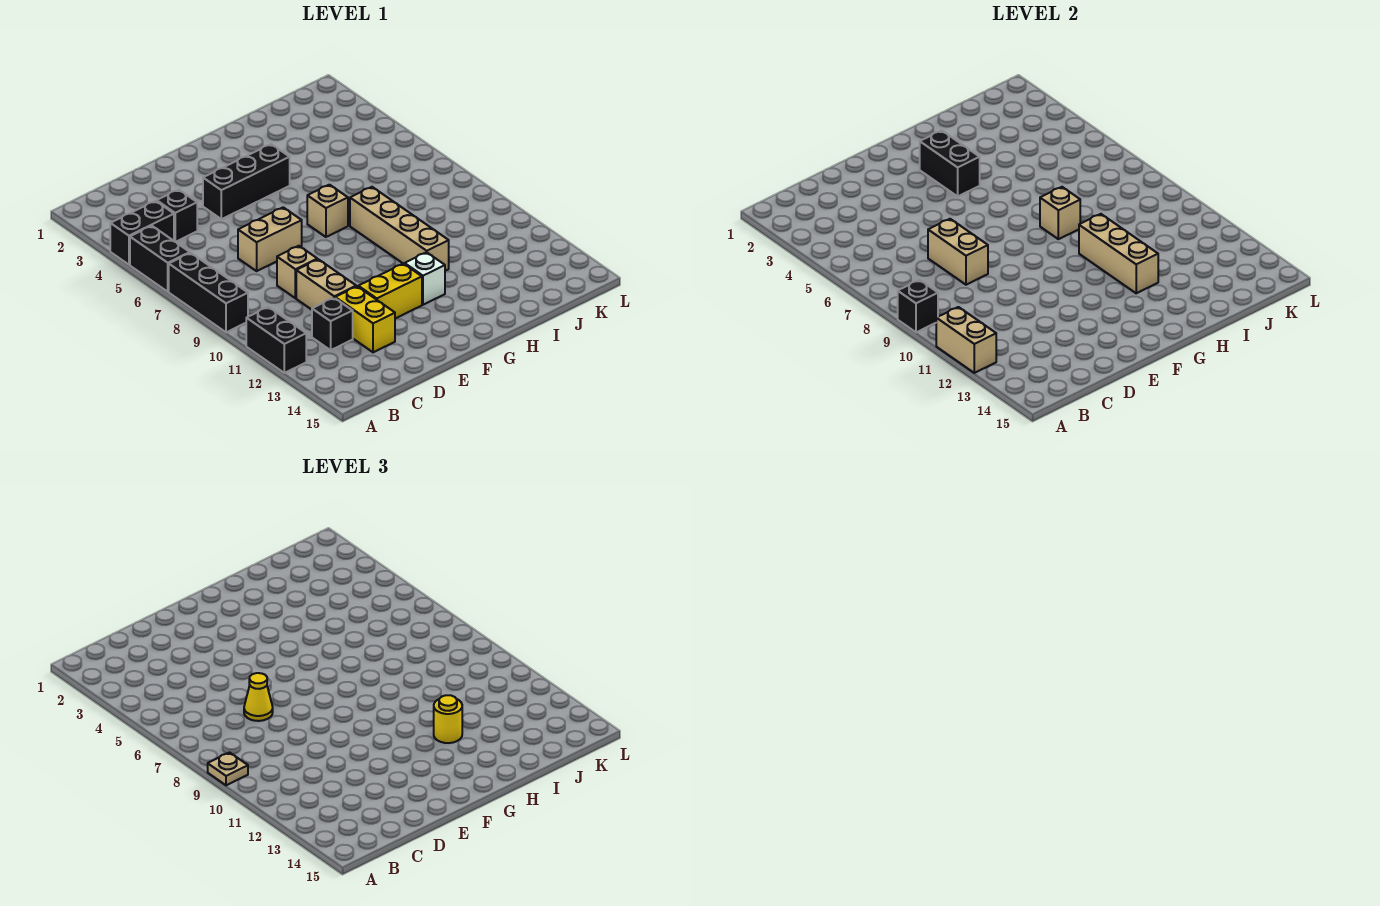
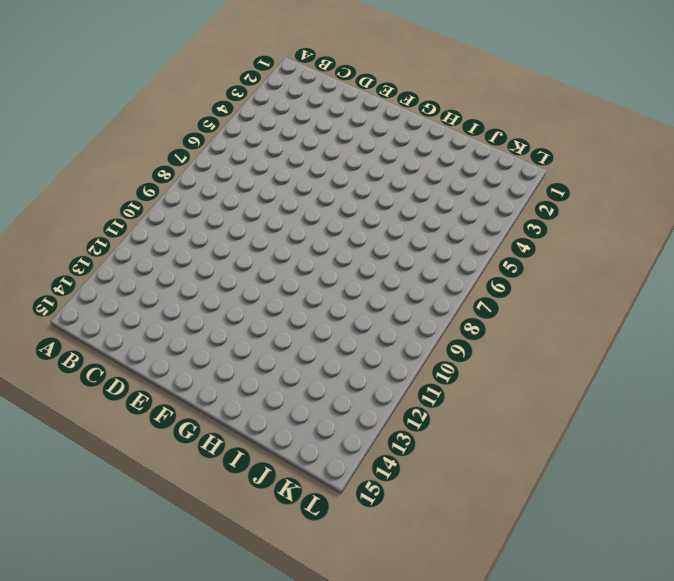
none -> black brick A4:B4 level 1
none -> black brick A5:A6 level 1
none -> black brick A7:A9 level 1

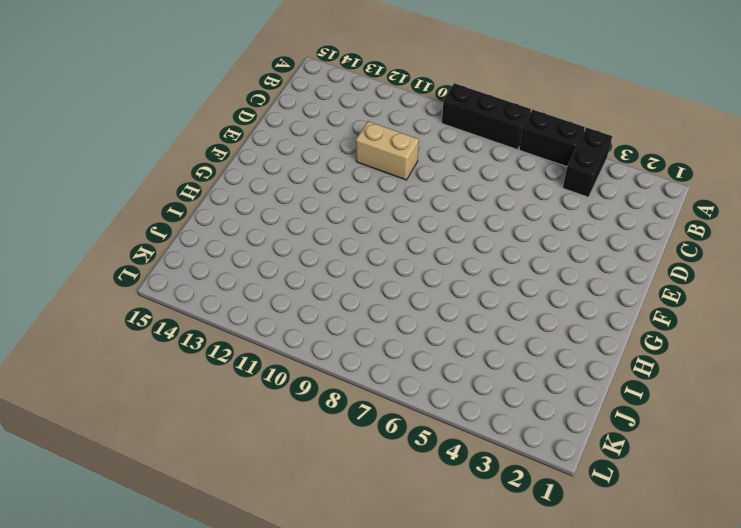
none -> black brick A11:A12 level 1
none -> black brick C4 level 1
none -> black brick C12 level 1

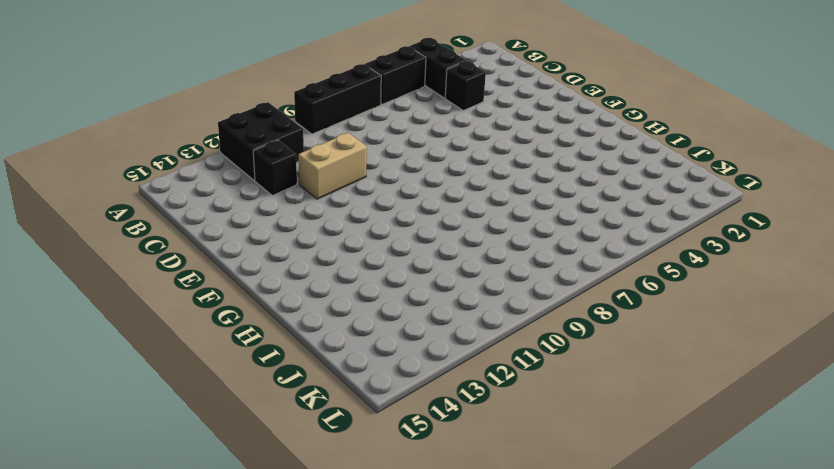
black brick A11:B12 level 1 -> black brick A11:A12 level 1
none -> tan brick D7:E7 level 1
none -> tan brick D9 level 1
none -> yellow brick D12:D13 level 1

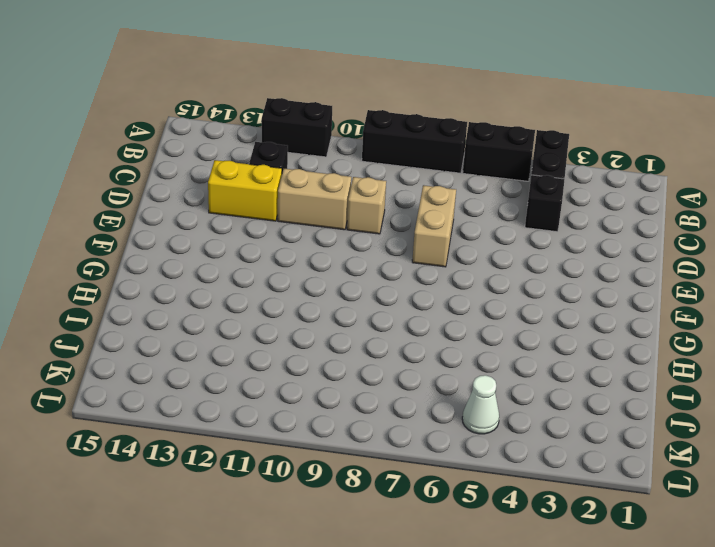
white cone K5 level 1 -> none
none -> black brick E4:G4 level 1
none -> yellow brick E12:F12 level 1
none -> tan brick G7 level 1

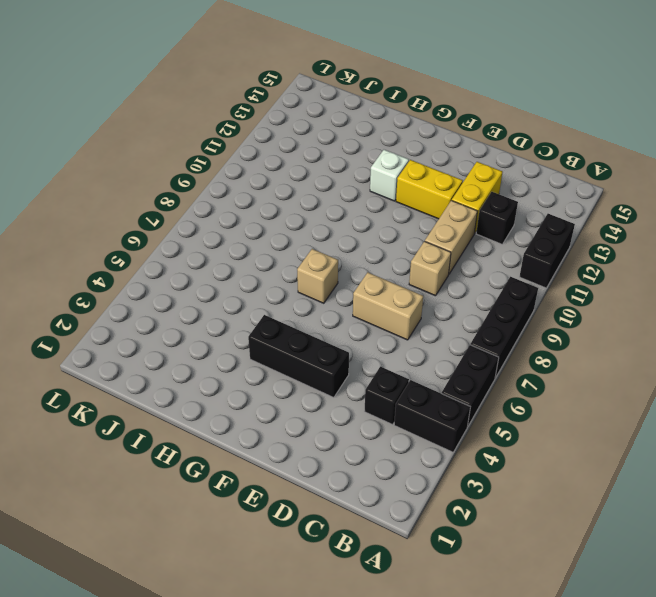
none -> tan brick H8:H11 level 1
none -> black brick A9 level 2
none -> tan brick A11:A12 level 2

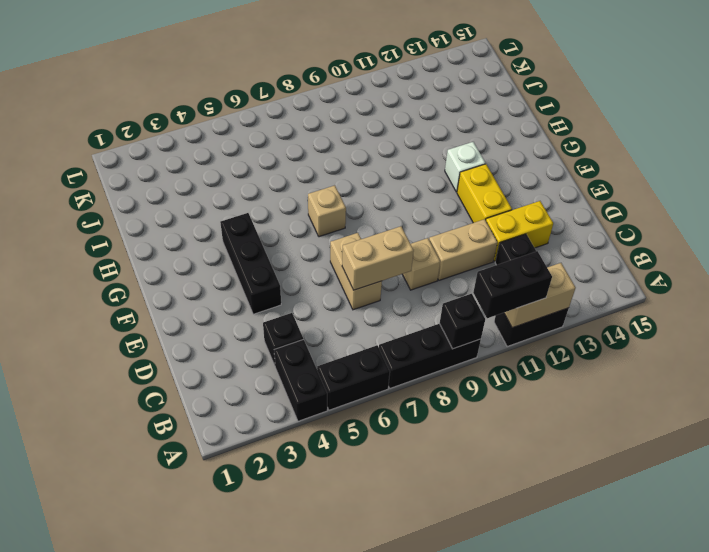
black brick A10:A11 level 3 -> black brick G3:G4 level 2
none -> tan brick H8:H11 level 1
none -> tan brick H8 level 2
none -> tan brick H10:H12 level 2

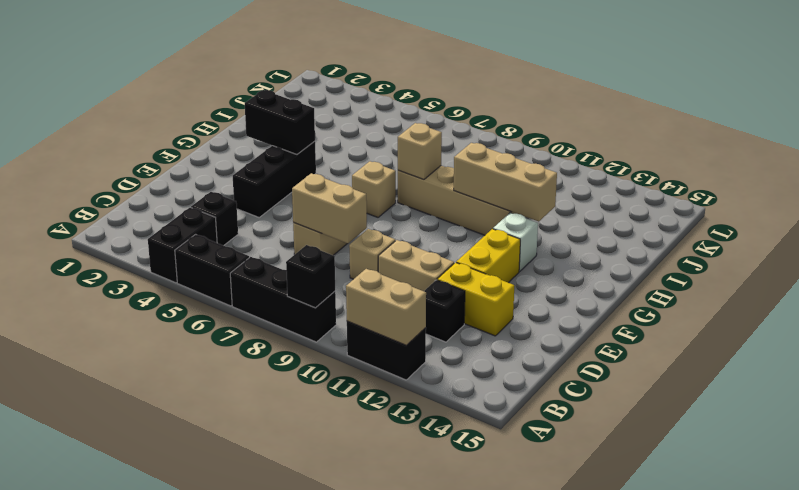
none -> tan plate A9 level 3
none -> yellow cone D7 level 3
none -> yellow round brick H12 level 3

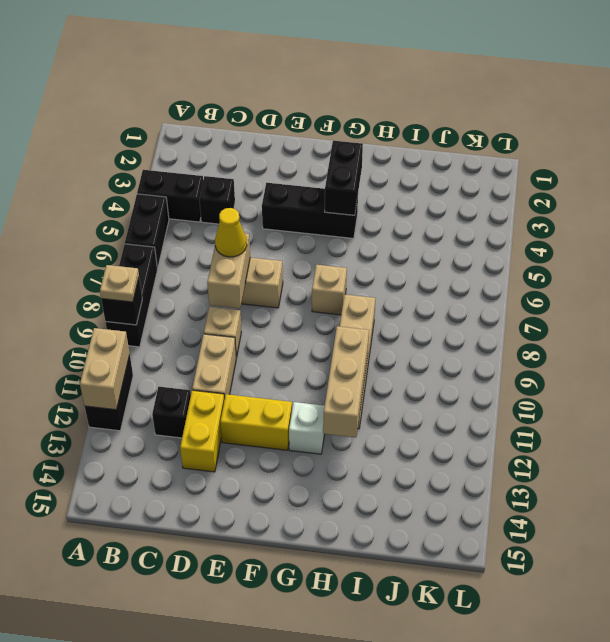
none -> tan brick H8 level 2
none -> yellow round brick H12 level 3

